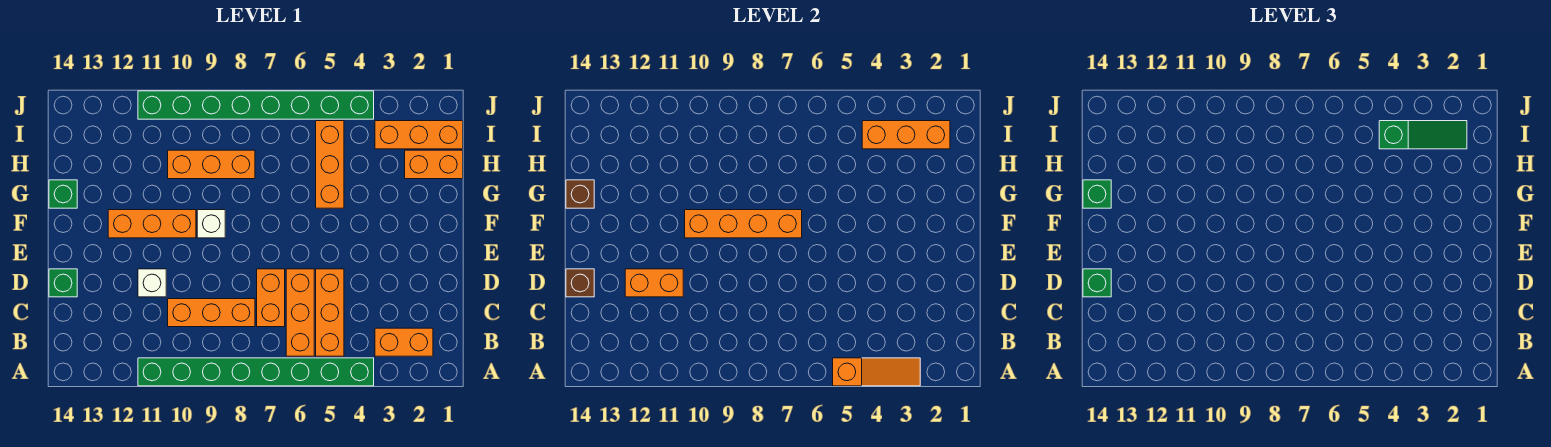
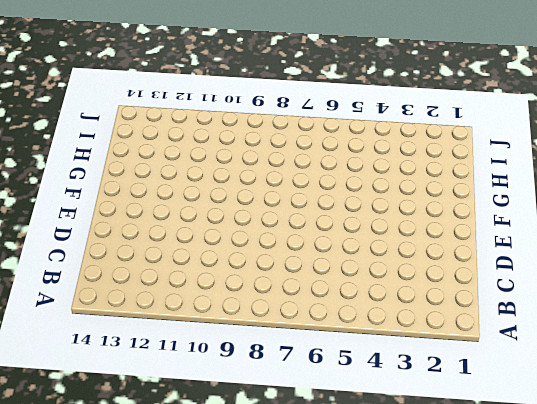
none -> green brick A4:A11 level 1
none -> orange brick B2:B3 level 1
none -> orange brick B5:D5 level 1

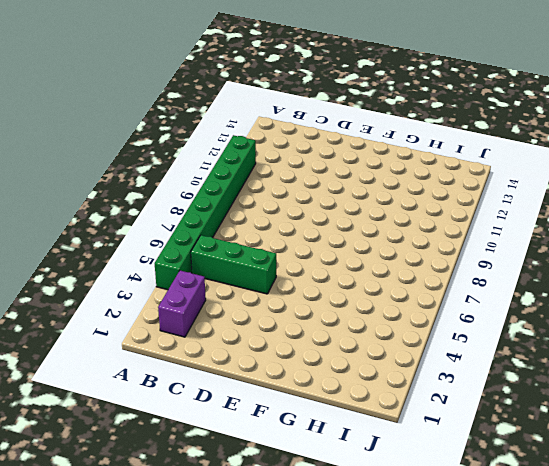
purple brick B2:B3 level 1 -> orange brick B2:B3 level 1
green brick B5:D5 level 1 -> orange brick B5:D5 level 1
none -> orange brick B6:D6 level 1
none -> orange brick C7:D7 level 1
none -> orange brick C8:C10 level 1

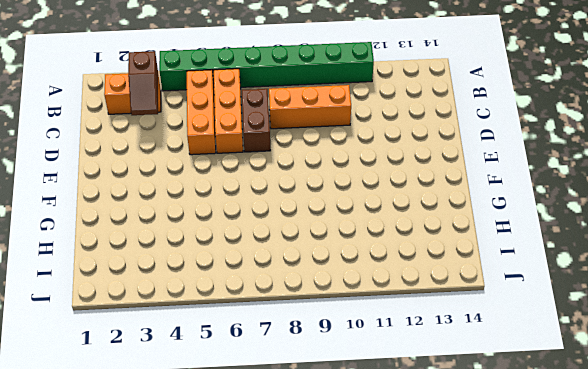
brown slope B3:C3 level 2 top B -> none
brown brick C7:D7 level 1 -> orange brick C7:D7 level 1
none -> white brick D11 level 1
none -> green brick D14 level 1
none -> white brick F9 level 1

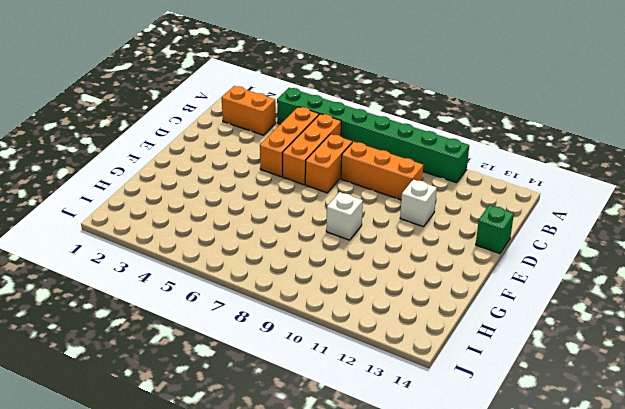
none -> orange brick F10:F12 level 1
none -> orange brick G5:I5 level 1
none -> green brick G14 level 1

